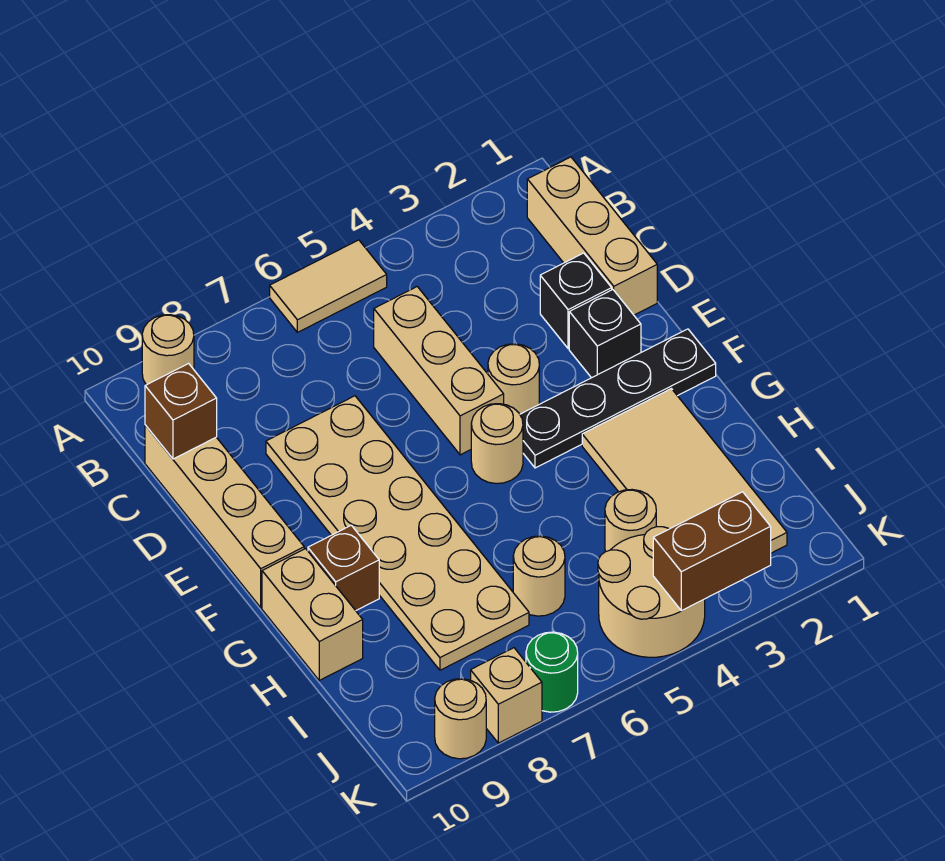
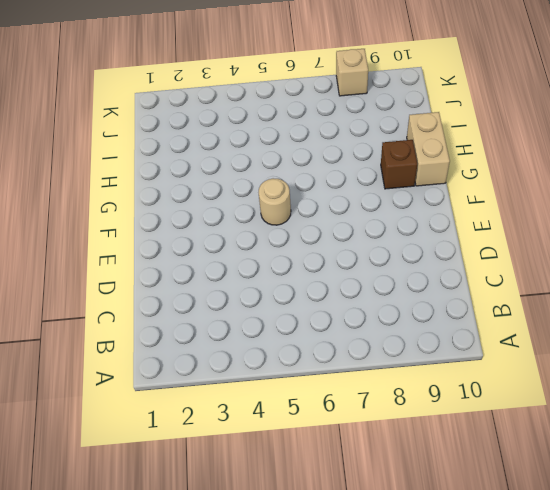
none -> tan tile A5:A6 level 1
none -> tan round brick A9 level 1
none -> tan brick B1:D1 level 1

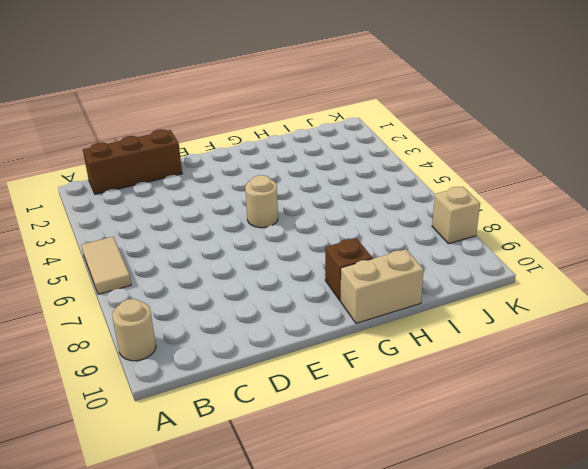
brown brick B1:D1 level 1 -> tan brick B1:D1 level 1
none -> tan brick C5:E5 level 1
none -> tan brick C10:F10 level 1
none -> black brick D2 level 1

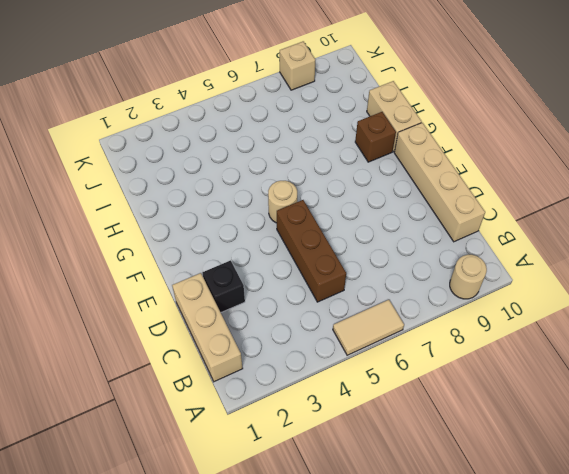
brown brick C5:E5 level 1 -> tan brick C5:E5 level 1
none -> tan plate D7:I8 level 1
none -> black brick E2 level 1
none -> tan round brick E4 level 1

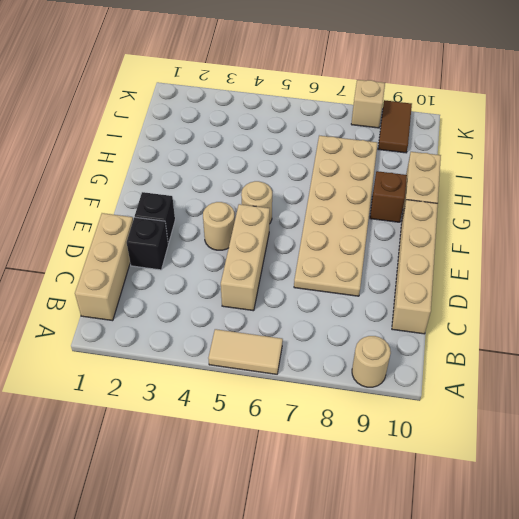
brown tile J9:K9 level 1 -> tan round brick K9 level 1
none -> black plate F1:F4 level 1
none -> tan tile G2:J3 level 1
none -> tan round brick I4 level 1

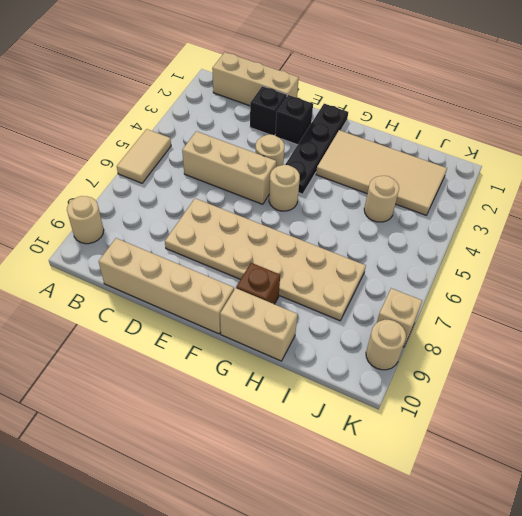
none -> tan round brick I6 level 1
none -> tan round brick J4:K5 level 1
none -> green round brick K7 level 1

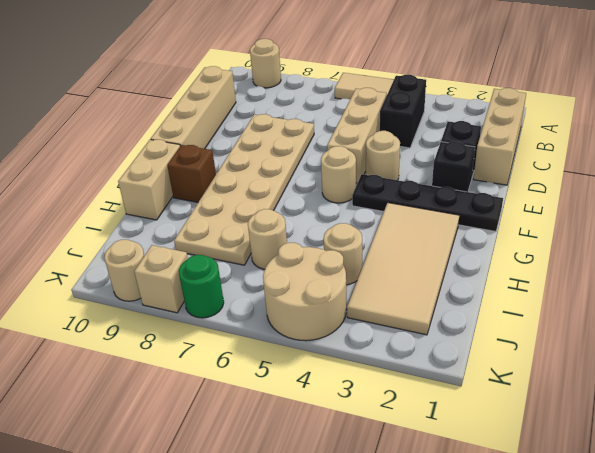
black brick B4:C4 level 1 -> none
none -> brown brick C10 level 2
none -> brown brick K3:K4 level 2

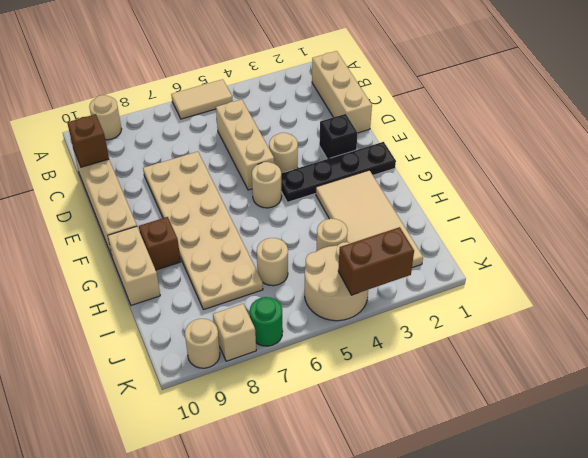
none -> black brick D2 level 1

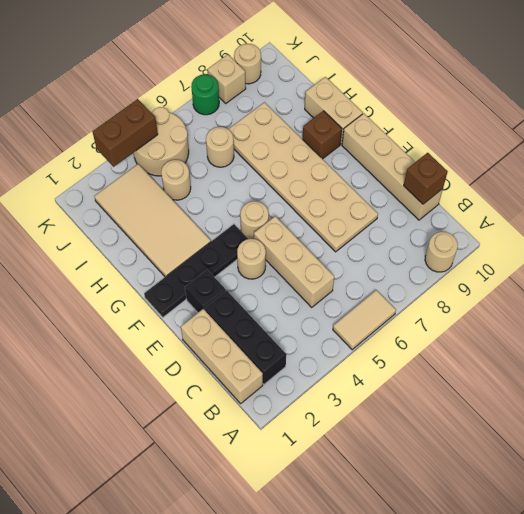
black brick B2:D2 level 1 -> black brick D2 level 1

